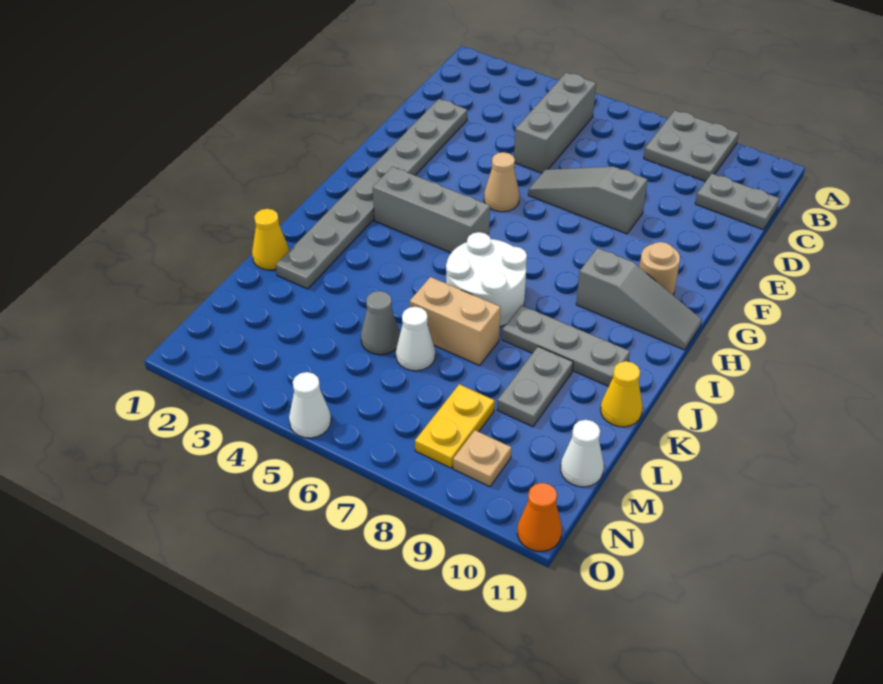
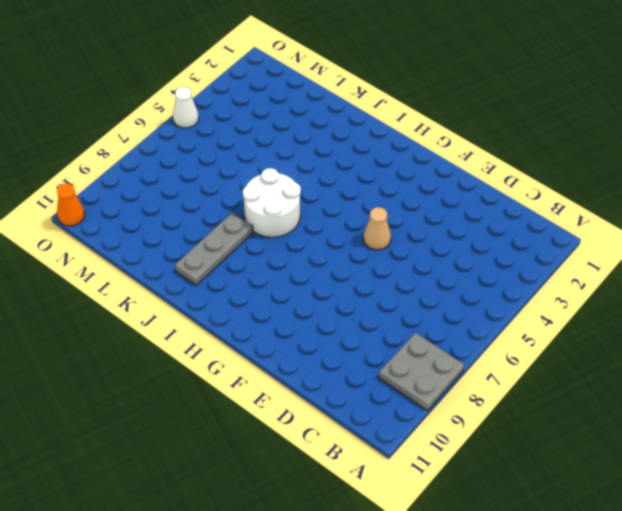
none -> grey brick B5:D5 level 1
none -> grey plate C10:C11 level 1
none -> grey plate D2:K2 level 1

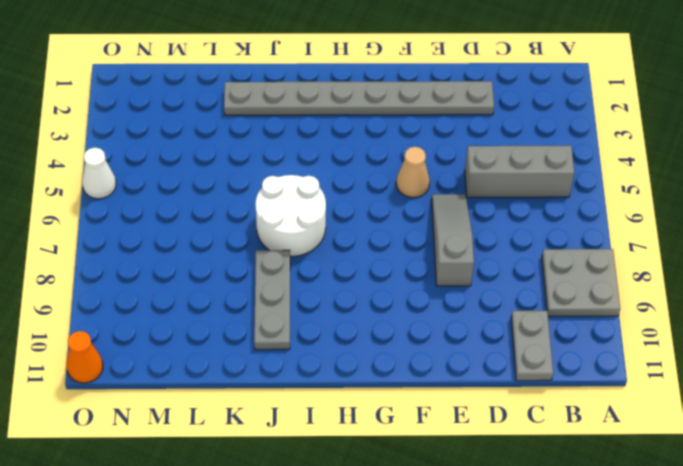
none -> tan round brick G10 level 1
none -> grey brick H3:H5 level 1
none -> grey slope H9:H11 level 1 top 9

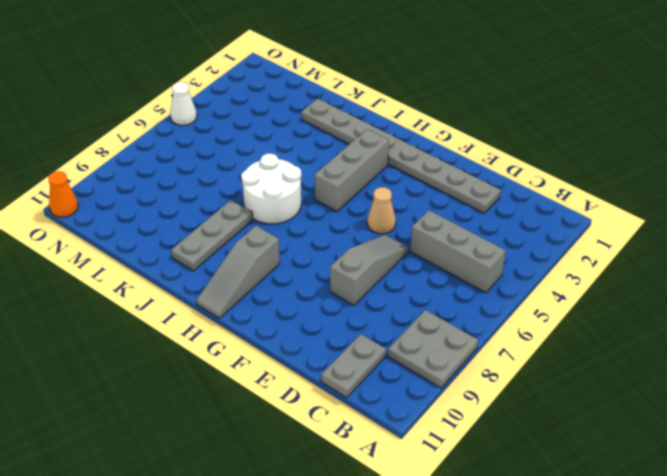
none -> tan round brick G10 level 1
none -> yellow cone K1 level 1
none -> tan brick K6:K7 level 1

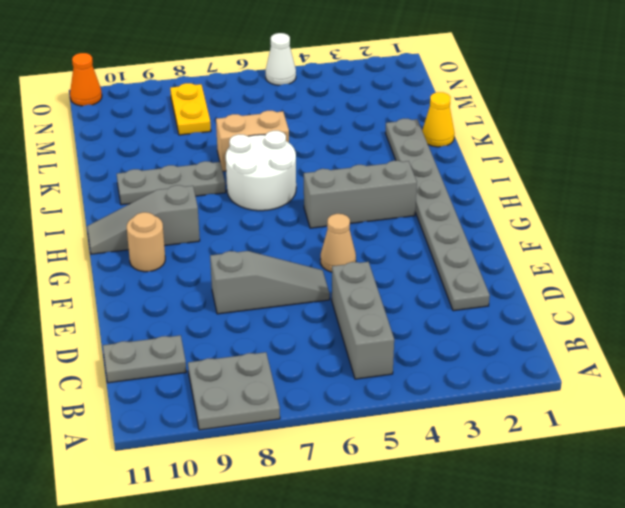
none -> grey plate K9:L9 level 1
none -> yellow cone K11 level 1
none -> grey cone L5 level 1

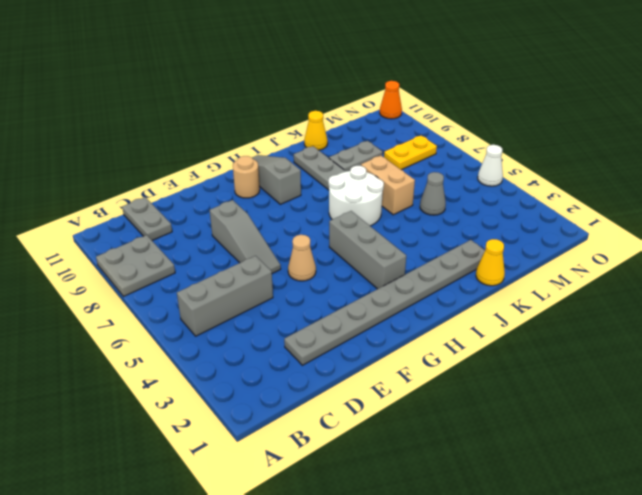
none -> white cone L6 level 1
none -> white cone M11 level 1
none -> tan plate N9 level 1

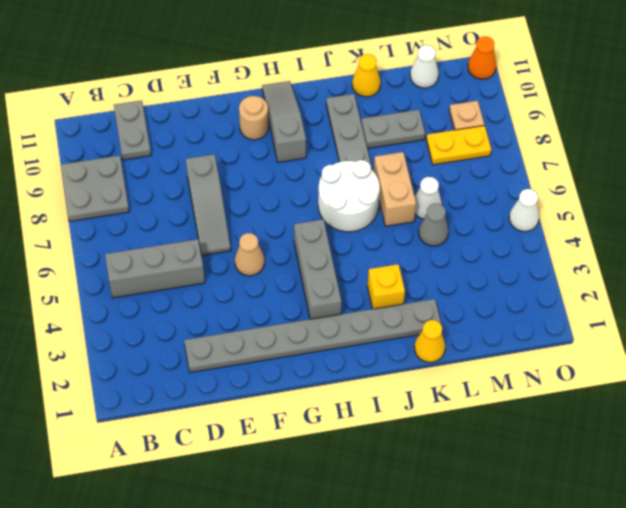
yellow brick J3 level 1 -> none

